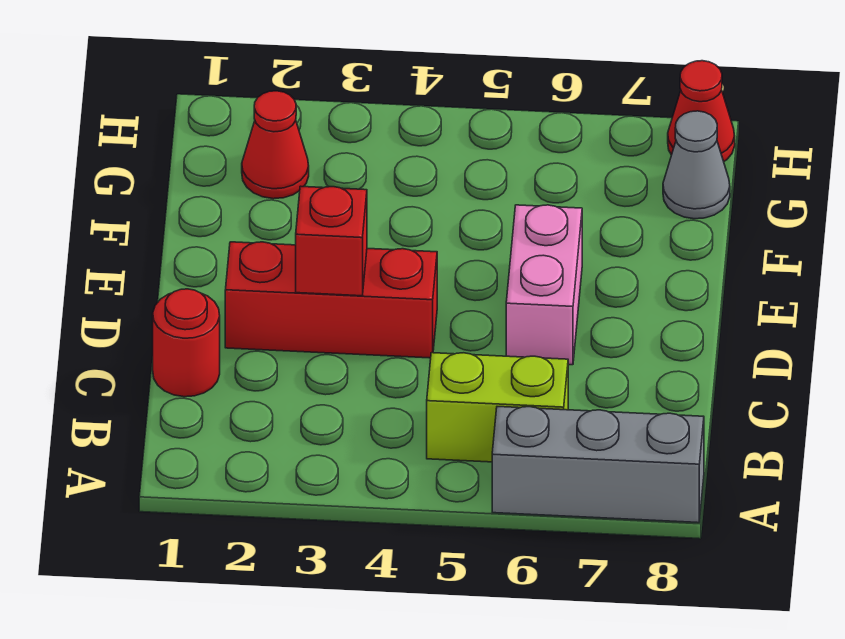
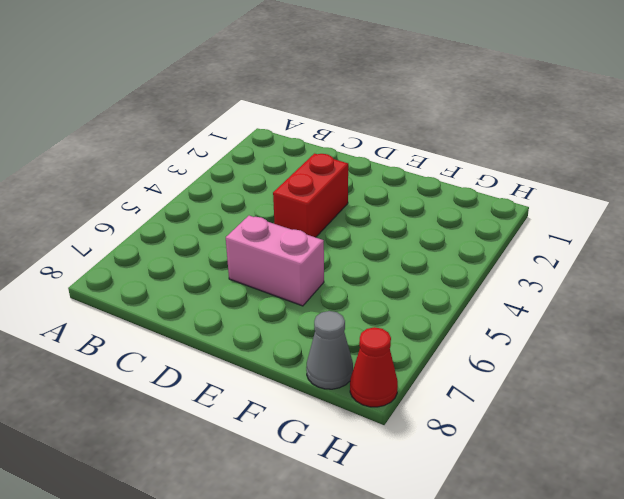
red brick D3:D4 level 1 -> red brick D2:D4 level 1
none -> grey brick A6:A8 level 1
none -> lime brick B5:B6 level 1

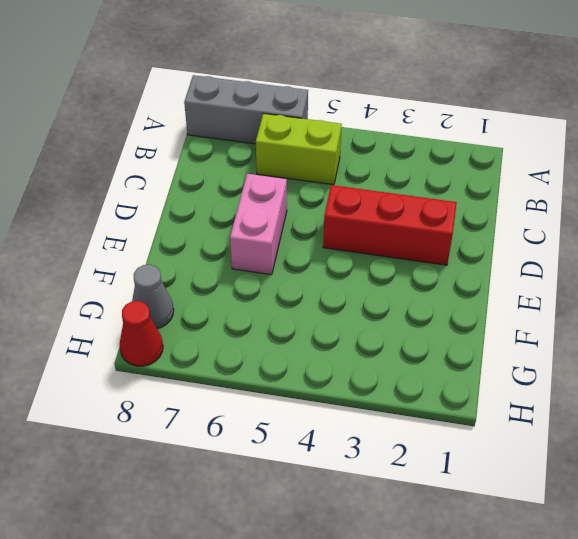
none -> red round brick C1 level 1
none -> red cone G2 level 1

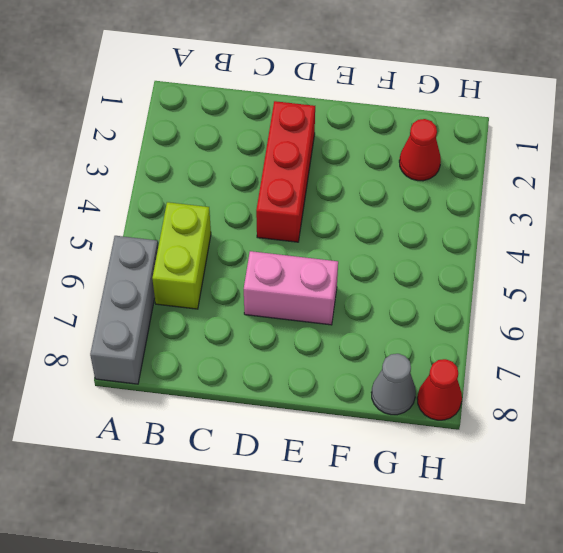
none -> red round brick C1 level 1
none -> red brick D3 level 2

